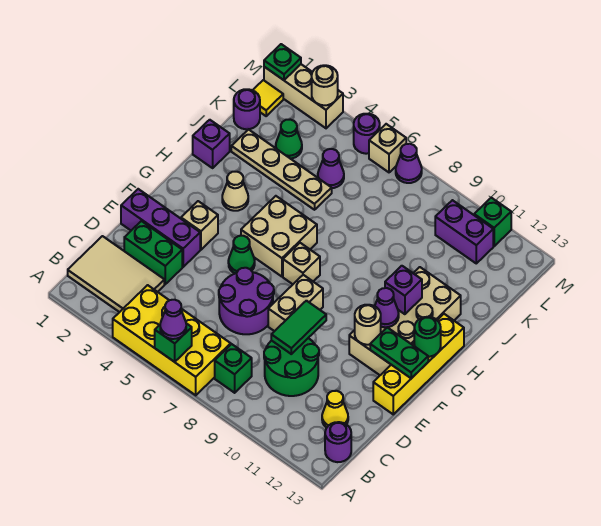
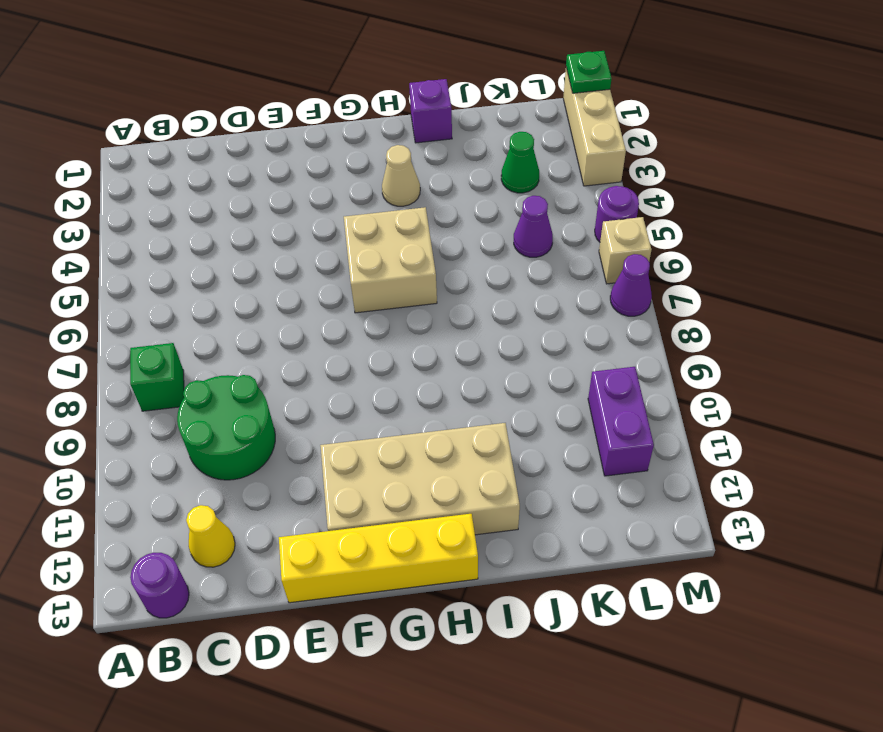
none -> yellow brick A4:B7 level 1
none -> tan tile B1:C3 level 1
none -> green brick D2:D3 level 1
none -> purple round brick D6:E7 level 1

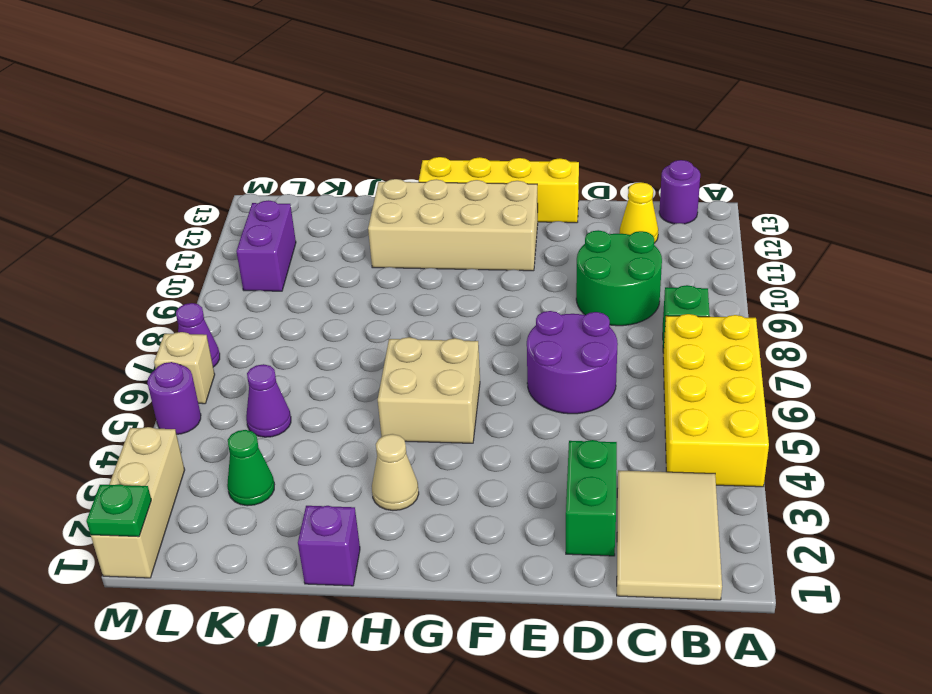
none -> purple brick E1:E3 level 1
none -> tan brick E8:F8 level 1
none -> tan brick F3 level 1
none -> green cone F5 level 1

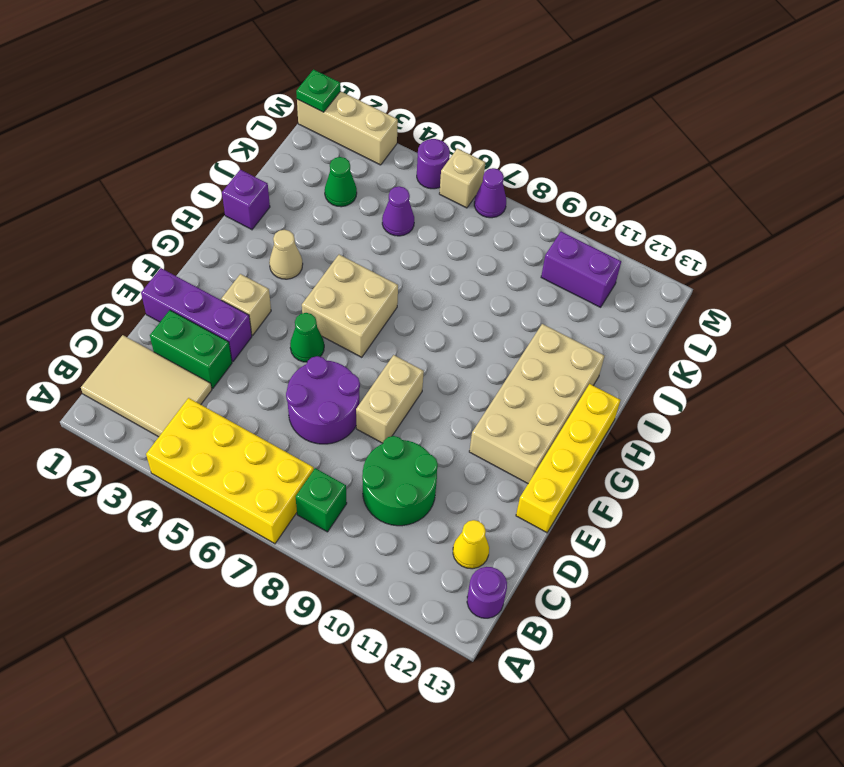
none -> tan brick G7 level 1
none -> tan plate J2:J5 level 1
none -> purple round brick K1 level 1
none -> yellow tile L1 level 1

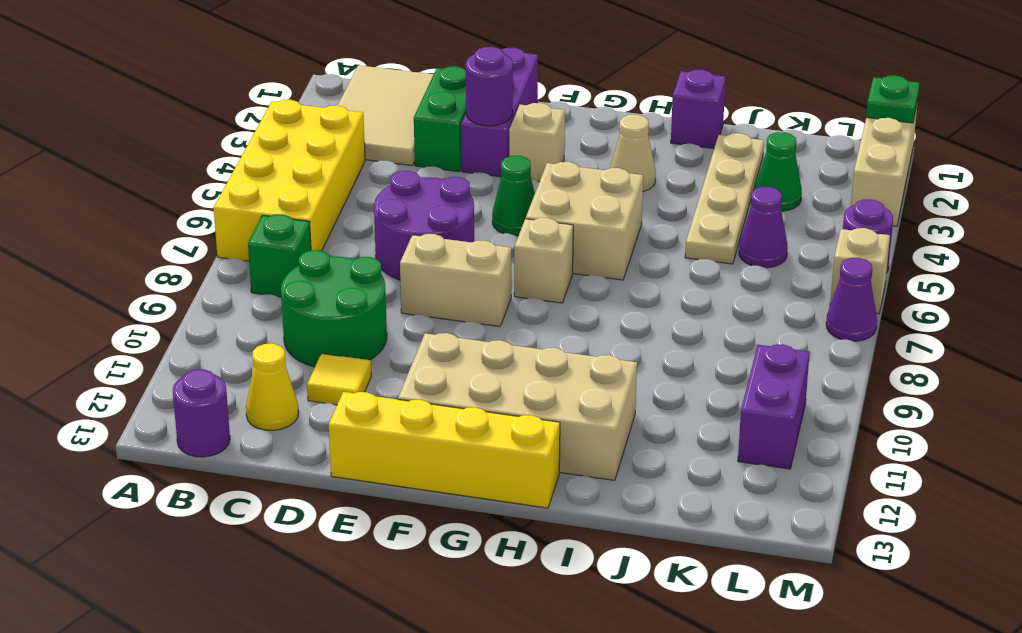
yellow tile D11 level 1 -> yellow tile L1 level 1
purple round brick E3 level 2 -> purple round brick K1 level 1
none -> green brick M11 level 1
none -> green brick A6 level 2
none -> green tile D9:E9 level 2
none -> tan round brick F11 level 2

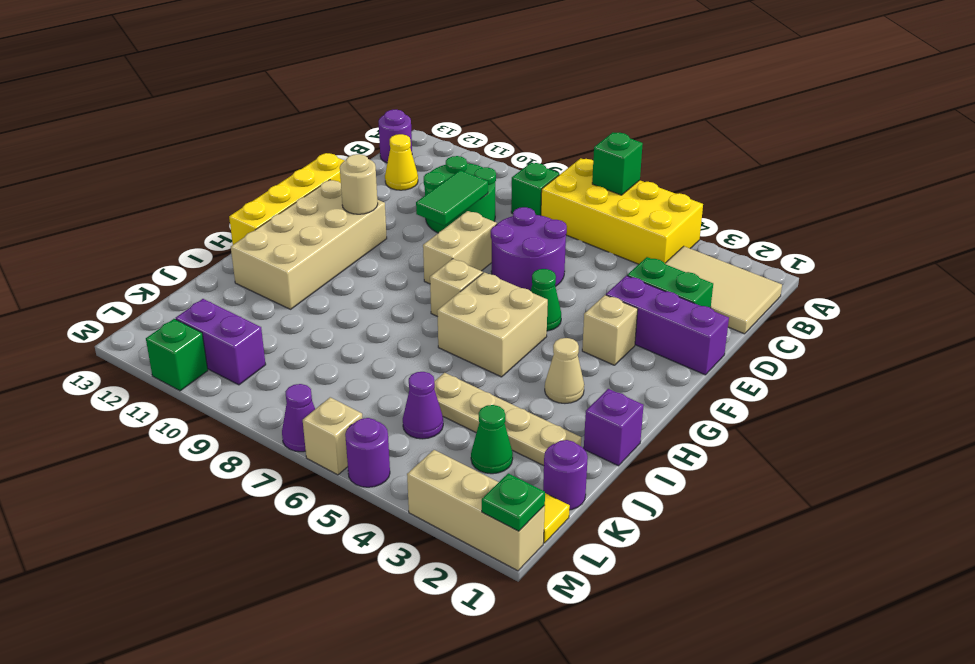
none -> green plate F12:F13 level 2
none -> purple cone G11 level 2
none -> green round brick G13 level 2
none -> purple brick H11 level 2

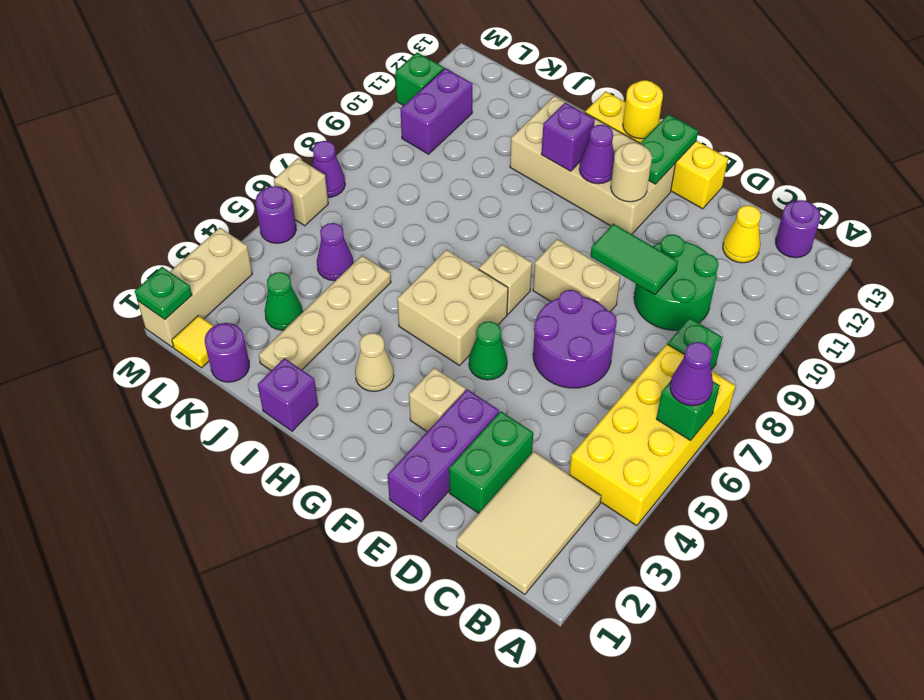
yellow round brick G13 level 2 -> green round brick G13 level 2
none -> tan round brick M3 level 2

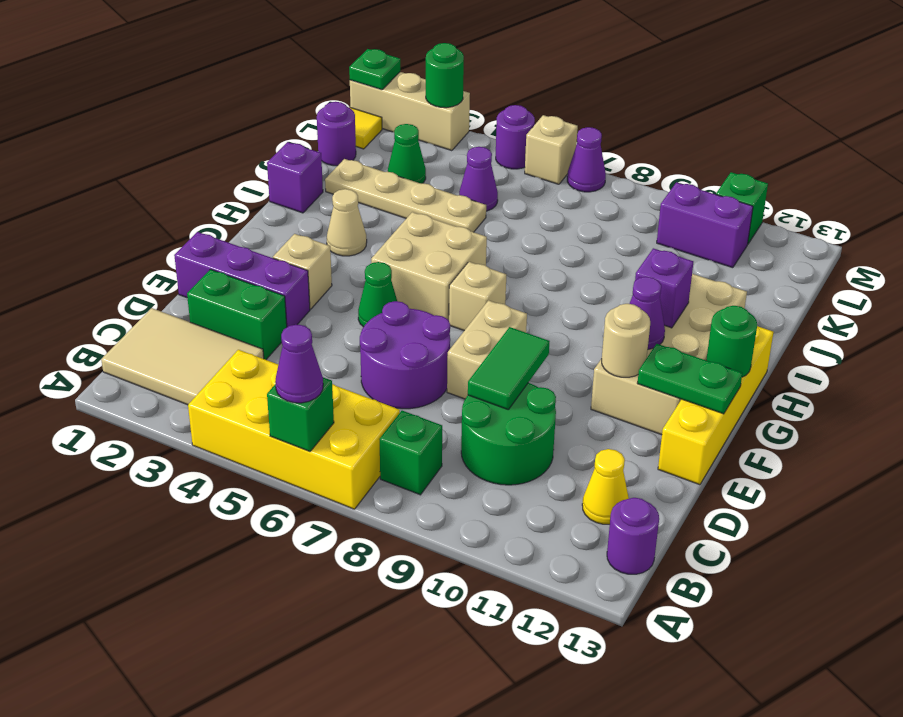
green round brick M3 level 2 -> tan round brick M3 level 2

